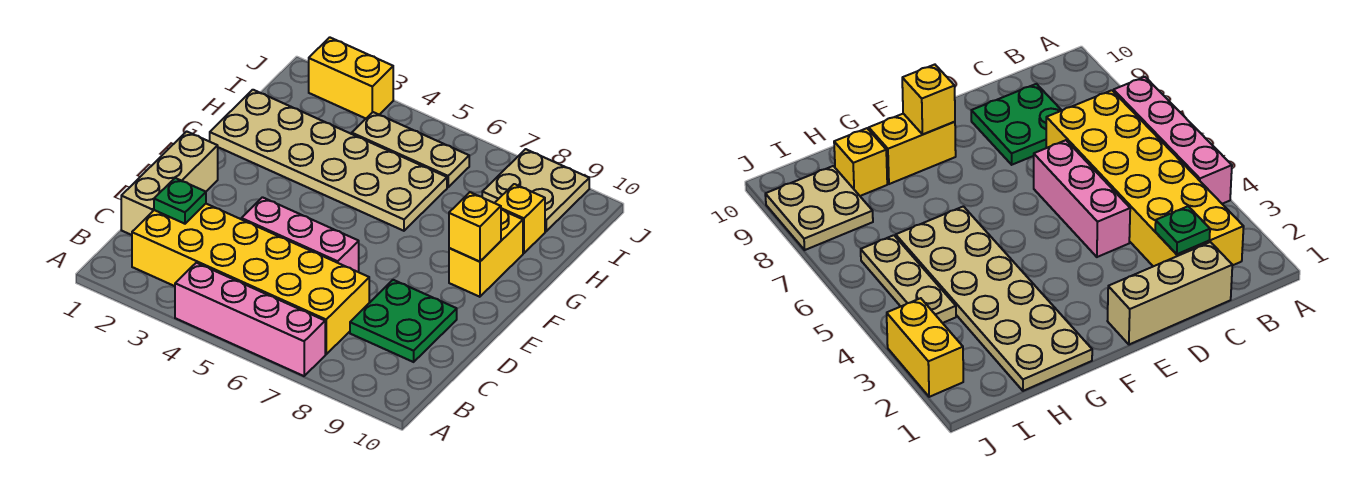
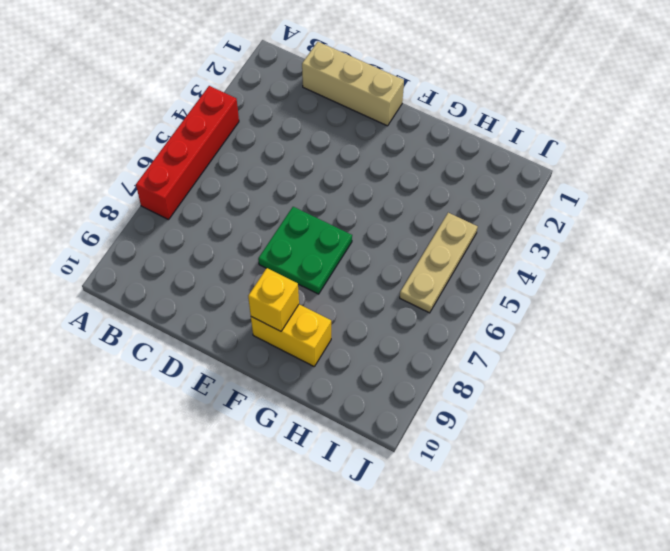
red brick A4:A7 level 1 -> pink brick A4:A7 level 1
green plate E6:F7 level 1 -> green plate C8:D9 level 1
none -> yellow brick B2:C7 level 1
none -> pink brick D4:D6 level 1
none -> tan plate G1:H6 level 1

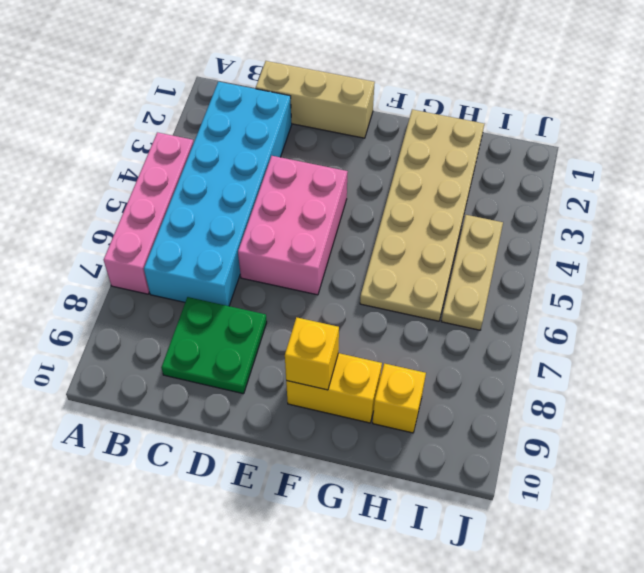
cyan brick B2:C7 level 1 -> yellow brick B2:C7 level 1
pink brick D4:E6 level 1 -> pink brick D4:D6 level 1
none -> tan plate I8:J9 level 1
none -> yellow brick J2:J3 level 1
none -> green plate C2 level 2

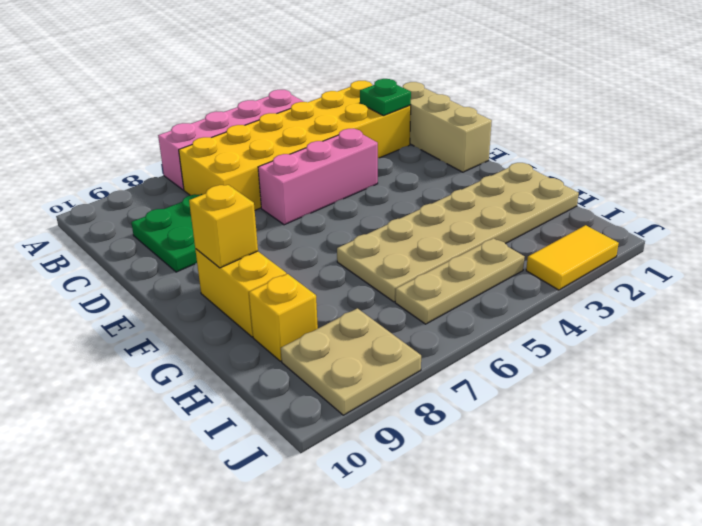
yellow tile J2:J3 level 1 -> yellow brick J2:J3 level 1

